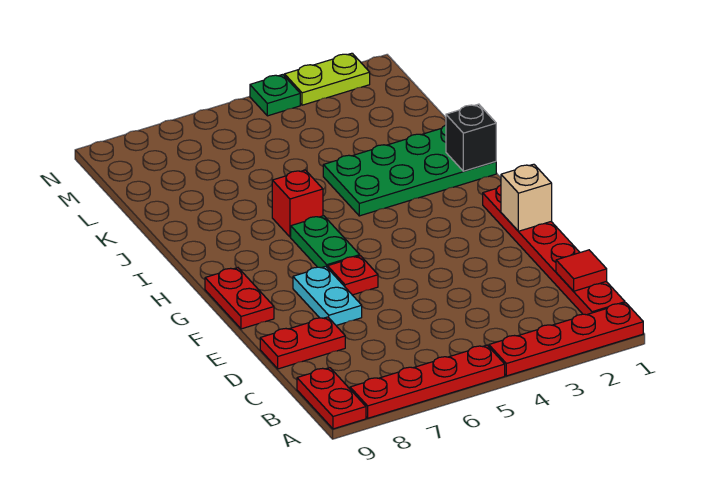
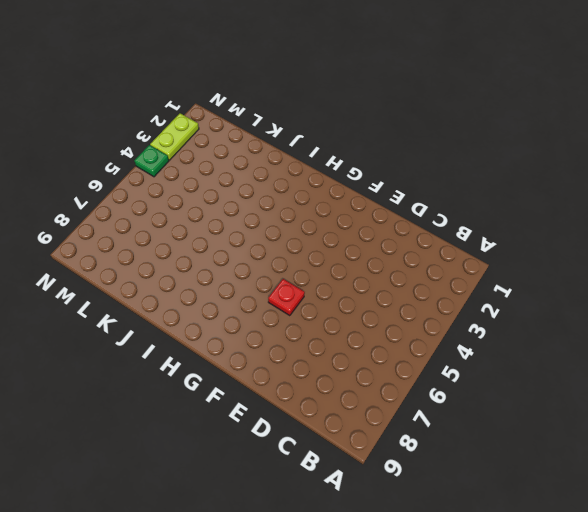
none -> red plate A1:A4 level 1
none -> red plate A5:A8 level 1
none -> red plate A9:B9 level 1

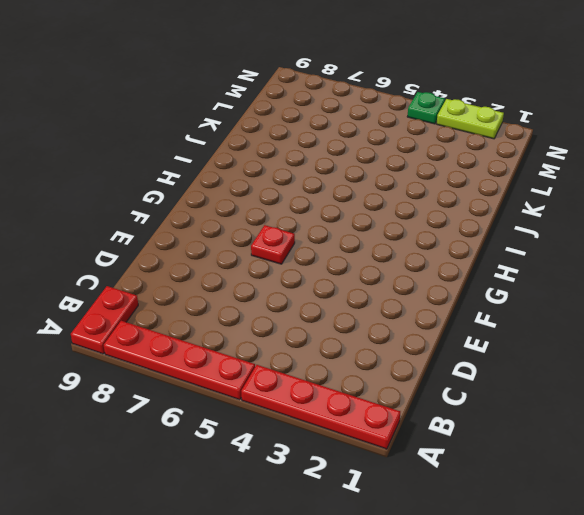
none -> red plate B1:G1 level 1
none -> red plate D8:D9 level 1
none -> cyan plate E7:F7 level 1

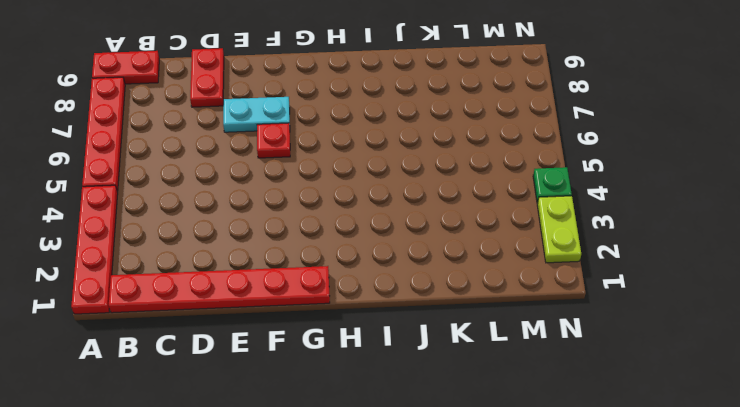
none -> red plate F9:G9 level 1
none -> green plate G6:H6 level 1
none -> green plate I1:J4 level 1

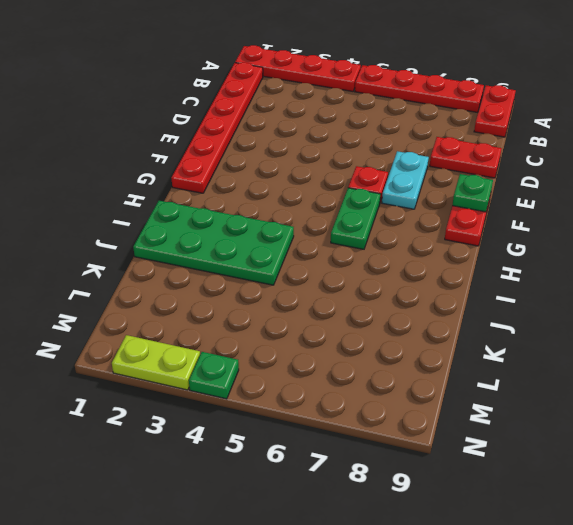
green plate F9 level 2 -> none
none -> red brick I6 level 1
none -> red tile C1 level 2
none -> tan brick F1 level 2

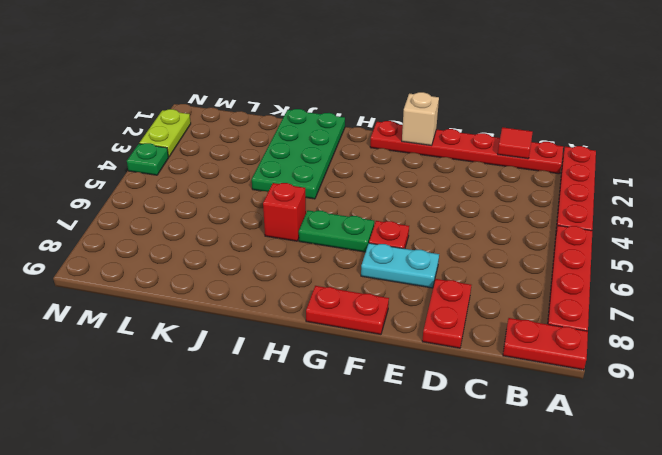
none -> black brick I1 level 2

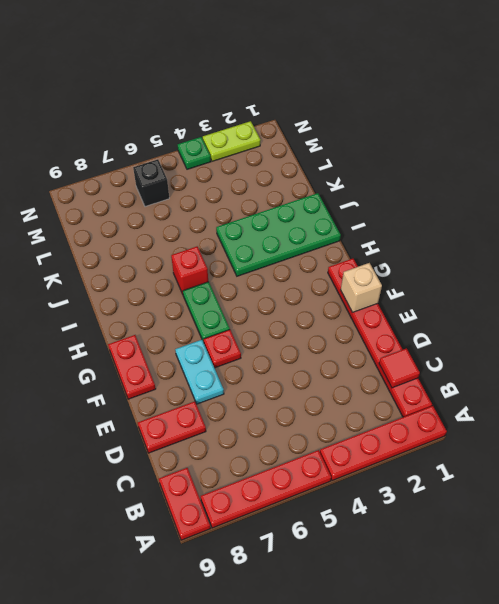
black brick M6 level 1 -> black brick I1 level 2

